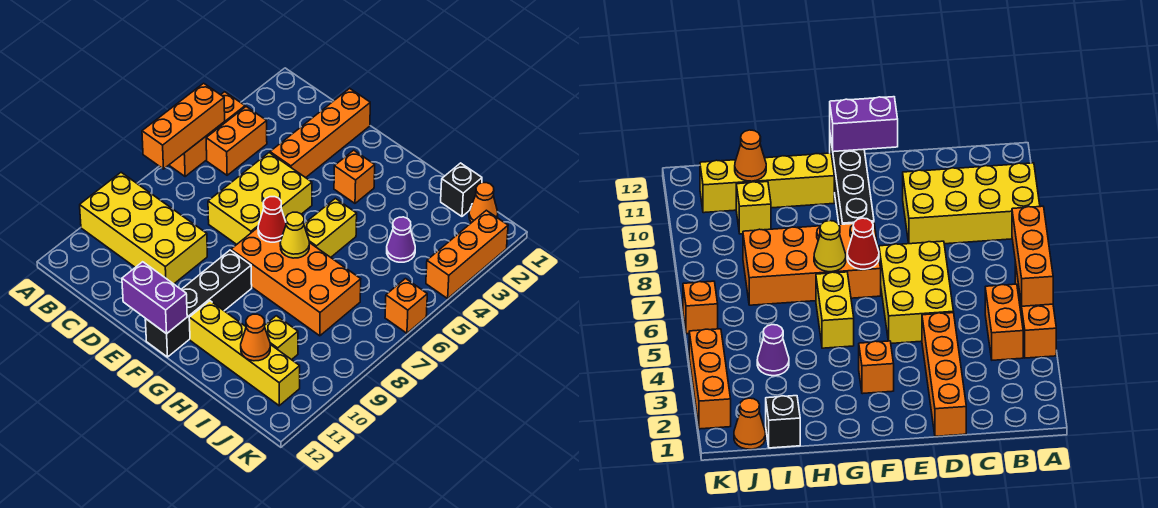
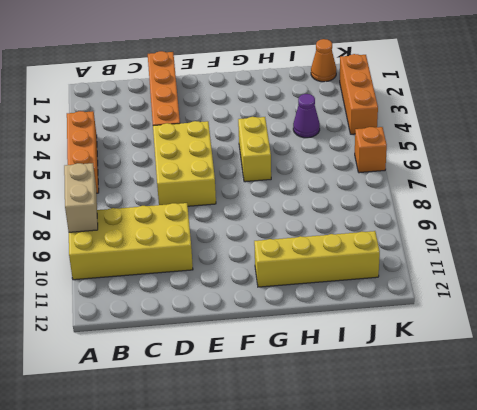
tan brick A8:A9 level 2 -> none
none -> orange brick B4:B5 level 1
none -> orange brick F3 level 1
none -> orange brick F7:I8 level 1

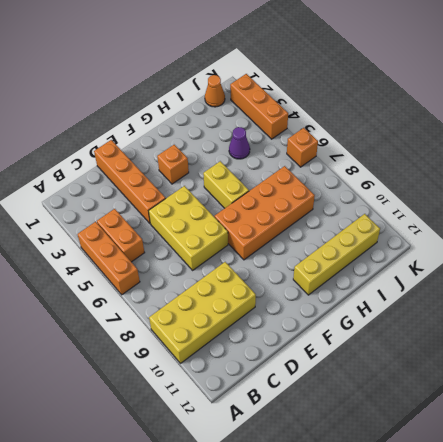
none -> black brick F9:F12 level 1
none -> black brick I1 level 1
none -> yellow brick I10 level 1

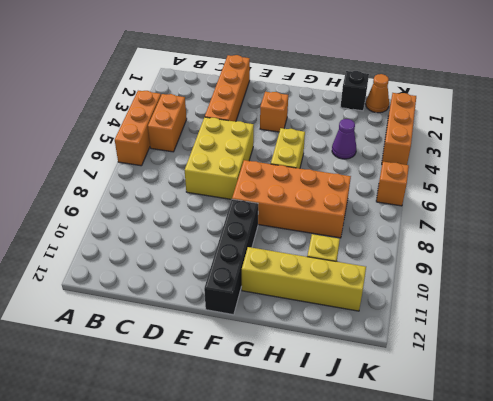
none -> yellow brick A9:D10 level 1
none -> orange brick A5:A7 level 2
none -> purple brick E12:F12 level 2

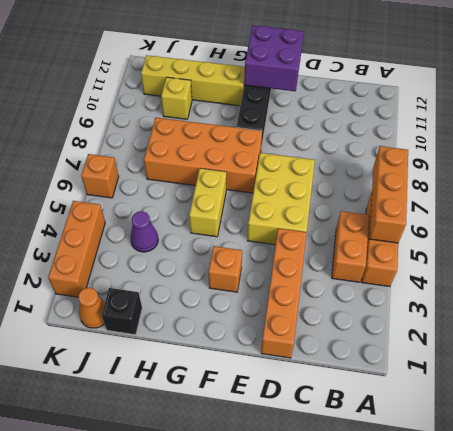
purple brick E11:F12 level 2 -> purple brick E12:F12 level 2
none -> yellow brick A9:D10 level 1
none -> red cone F7 level 2
none -> yellow cone G7 level 2

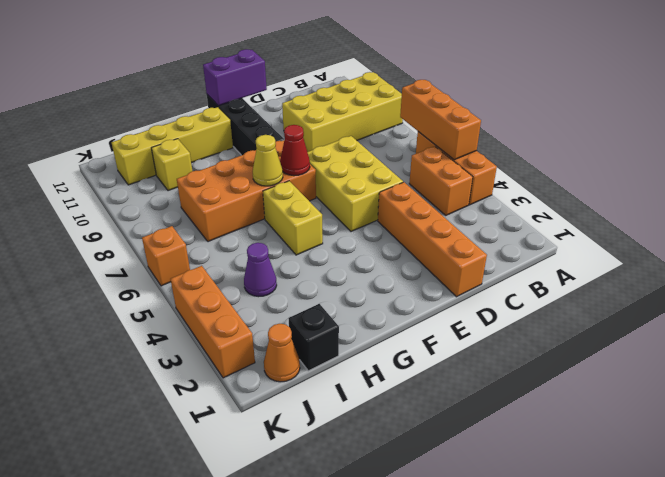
none -> orange brick F3 level 1
none -> orange cone I11 level 2

